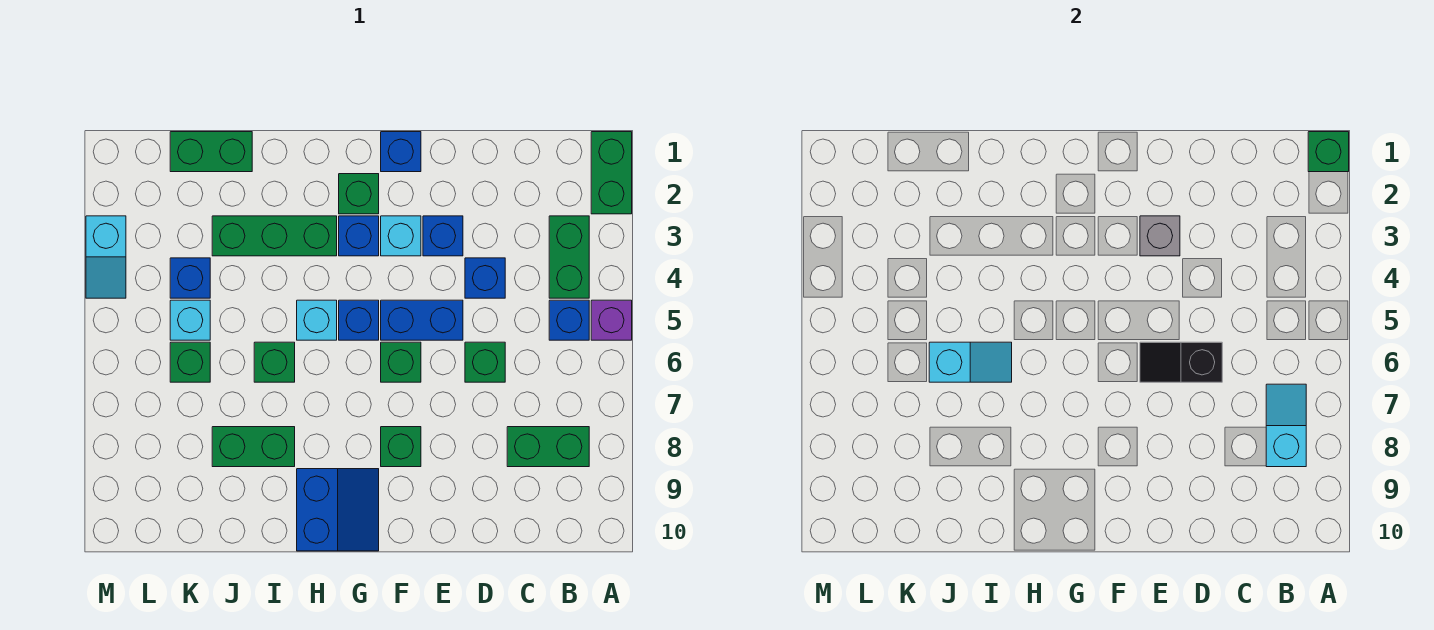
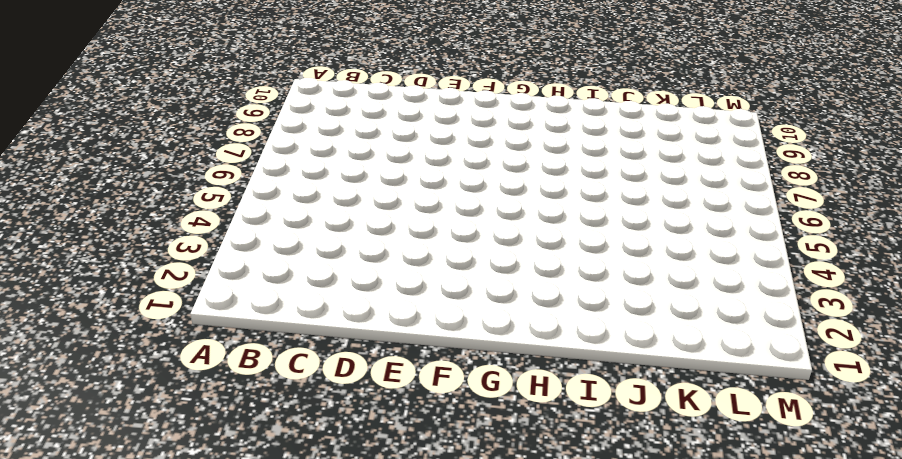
none -> green brick A1:A2 level 1
none -> purple brick A5 level 1
none -> green brick B3:B4 level 1
none -> blue brick B5 level 1

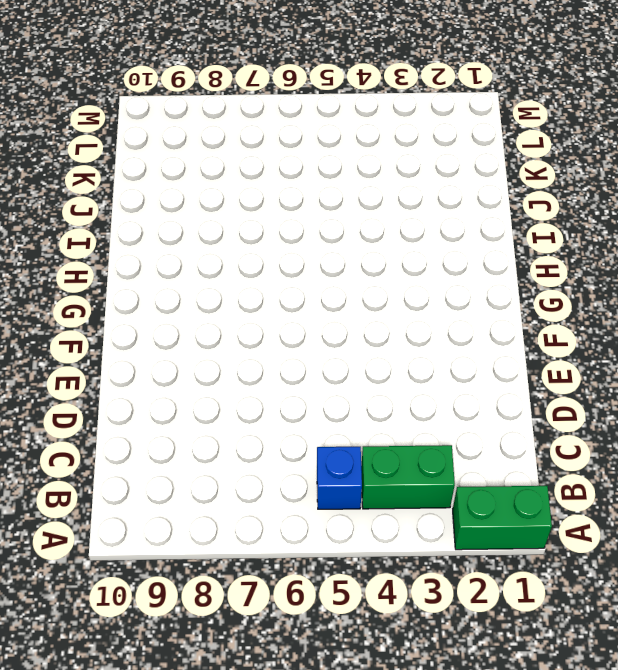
none -> purple brick A5 level 1
none -> green brick B8:C8 level 1
none -> blue brick D4 level 1
none -> green brick D6 level 1

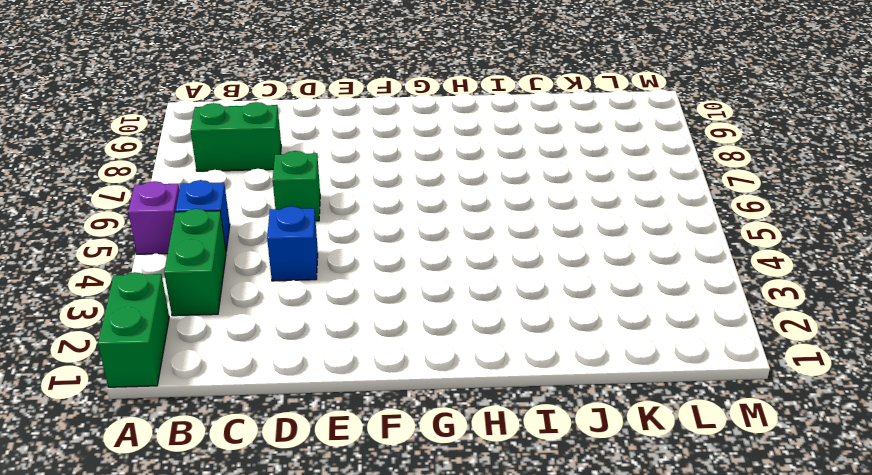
none -> blue brick E3 level 1
none -> blue brick E5:F5 level 1
none -> blue brick F1 level 1
none -> cyan brick F3 level 1

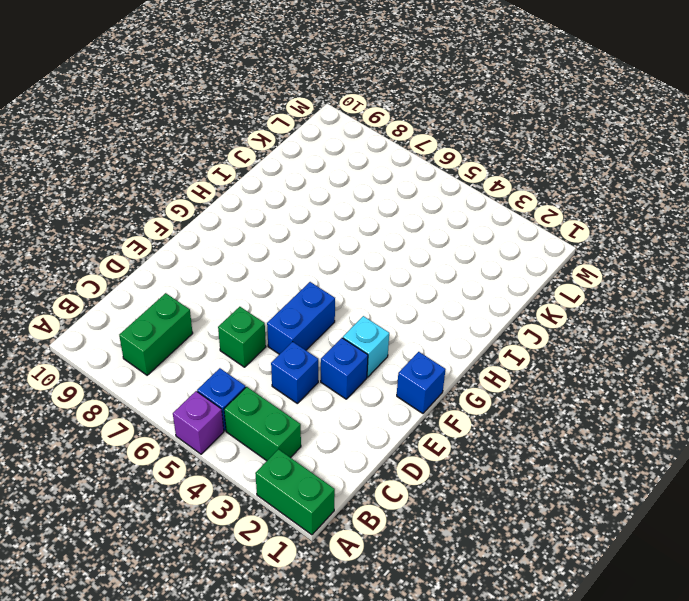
none -> green brick F6 level 1
none -> green brick F8 level 1
none -> green brick G2 level 1
none -> blue brick G3 level 1

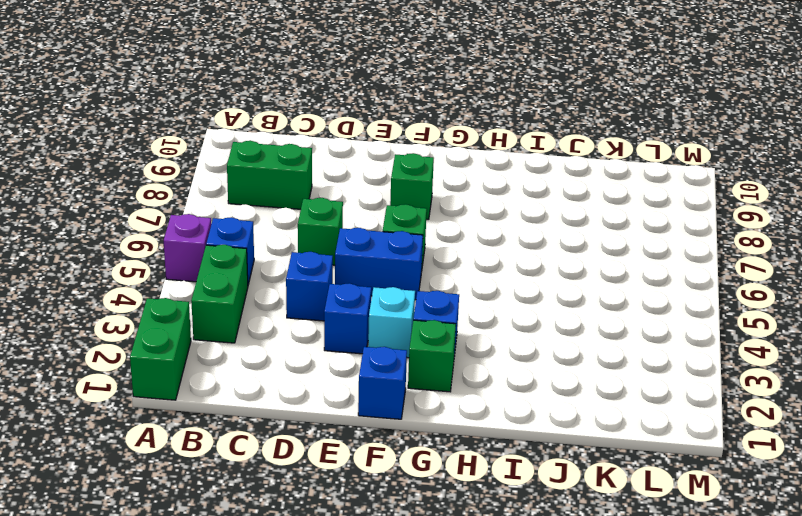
none -> blue brick G5 level 1
none -> blue slope G9:H10 level 1 top H
none -> green brick H3:J3 level 1
none -> cyan brick H5 level 1

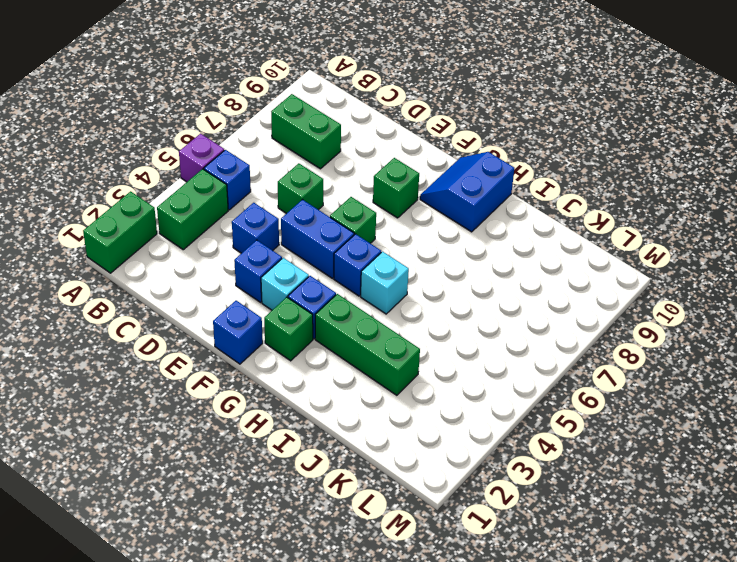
none -> green brick I6 level 1
none -> green brick I8:J8 level 1
none -> green brick J1:K1 level 1
none -> blue brick K4 level 1

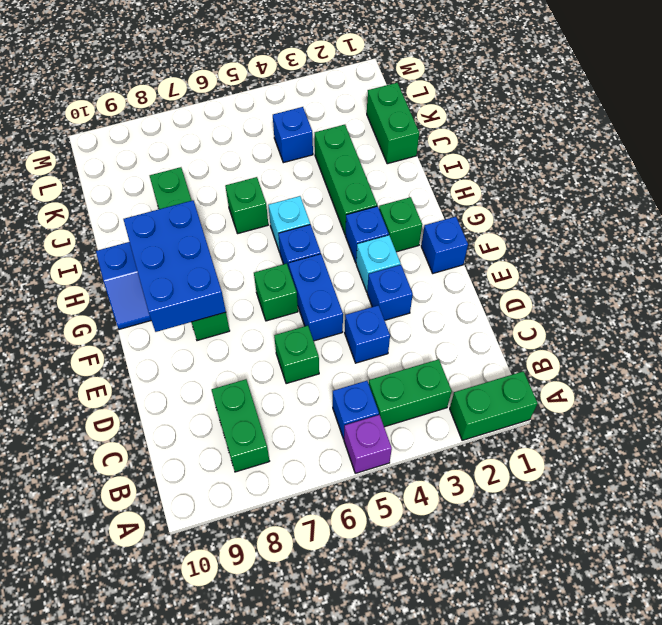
blue brick F8:H9 level 2 -> none
none -> cyan brick K5 level 1
none -> green brick K6 level 1
none -> cyan slope M3:M4 level 1 top 3
none -> green brick A1 level 2

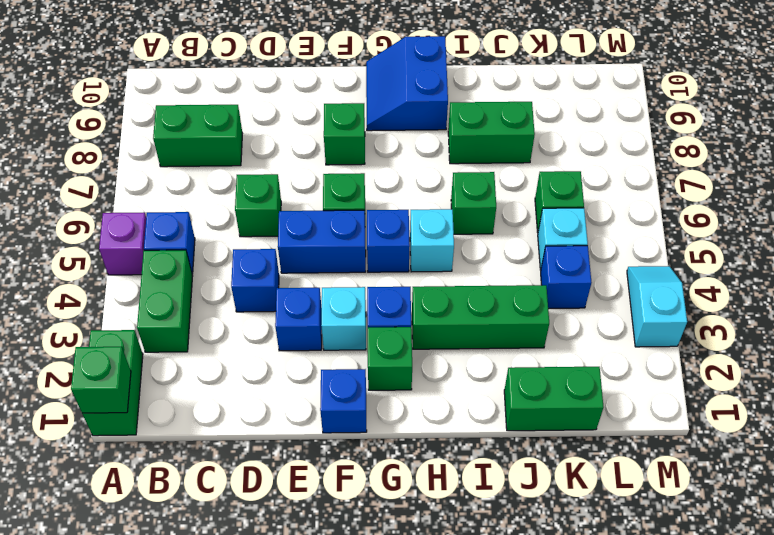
none -> cyan slope B7:B8 level 2 top 8
none -> black slope D6:E6 level 2 top D
none -> grey brick E3 level 2
none -> cyan slope I6:J6 level 2 top J

